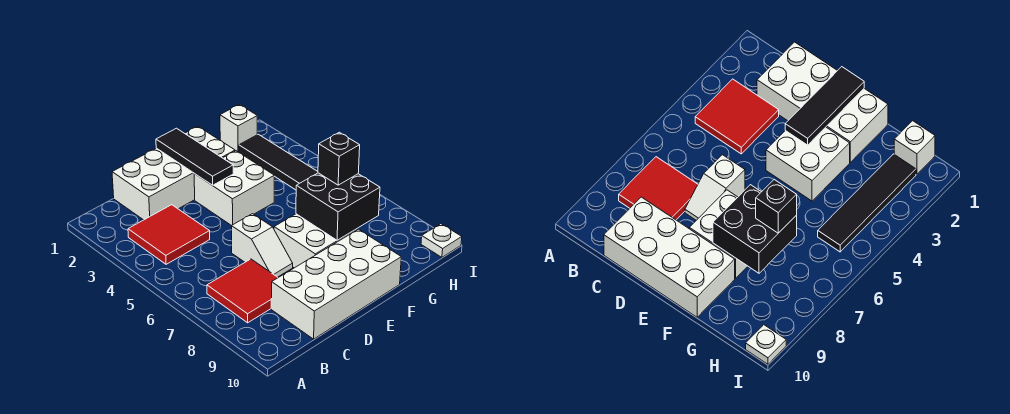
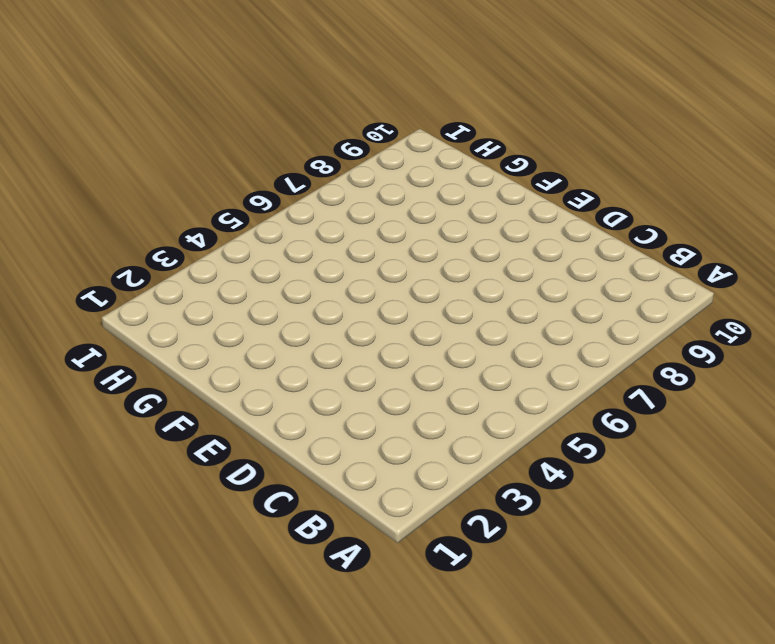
none -> red tile B3:C4 level 1
none -> red tile B7:C8 level 1
none -> white brick C1:F2 level 1

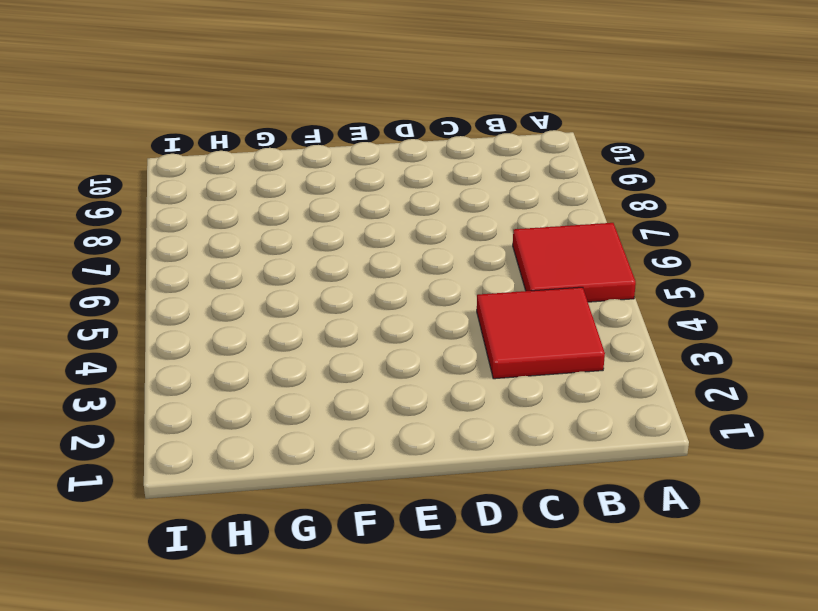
red tile A5:B6 level 1 -> red tile B7:C8 level 1
none -> white brick C1:F2 level 1
none -> white brick C9:F10 level 1
none -> white slope D6:D7 level 1 top 6

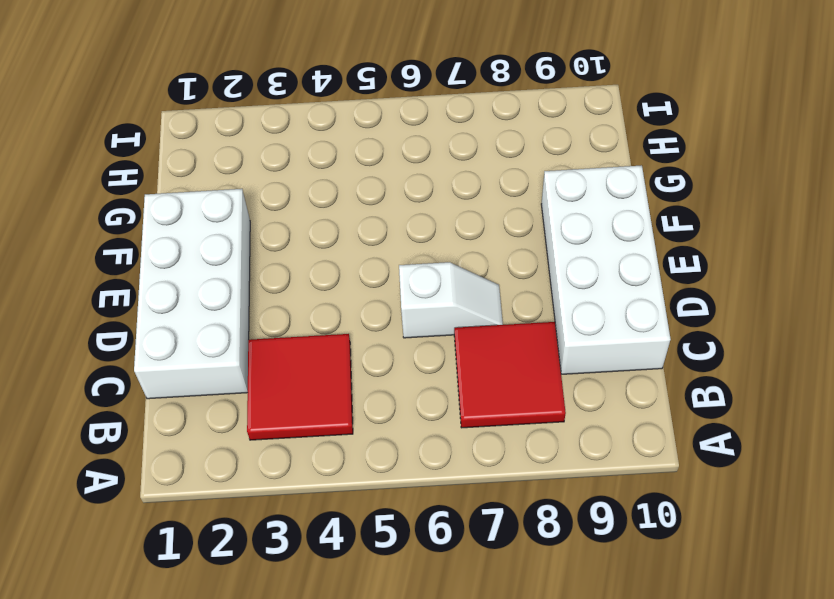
none -> white brick E3:F4 level 1
none -> white brick E7:F8 level 1
none -> white brick H1 level 1

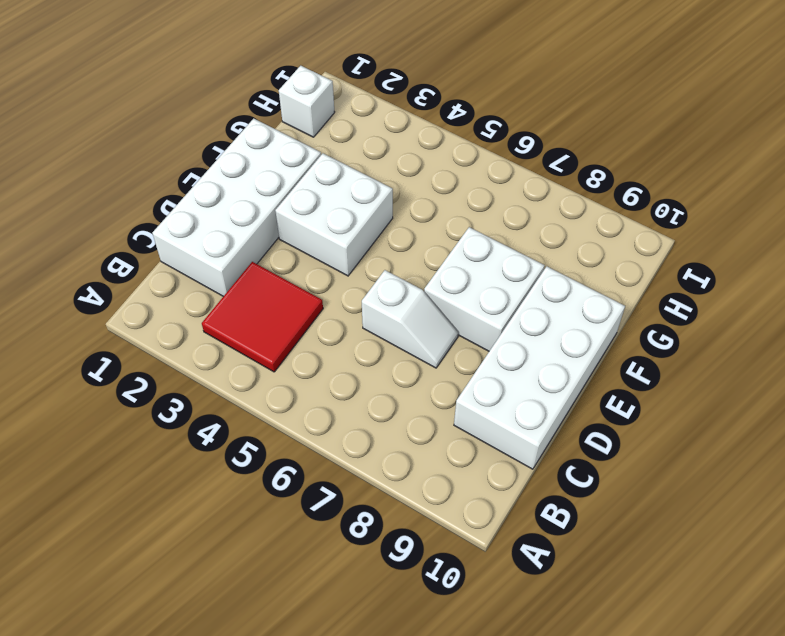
none -> red tile B7:C8 level 1
none -> black tile H2:H5 level 1
none -> white plate I10 level 1

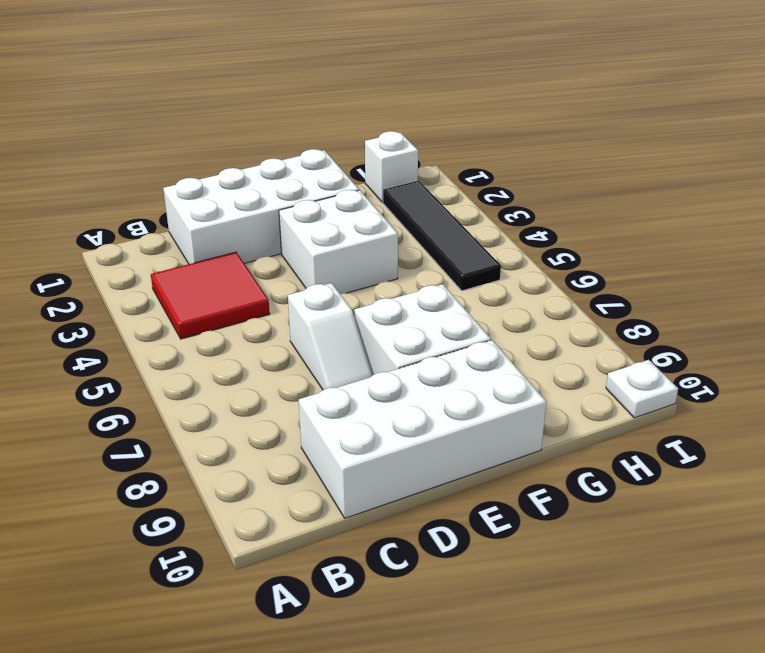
none -> red tile B7:C8 level 1
none -> black tile E1:E3 level 2
none -> black brick F7:G8 level 2

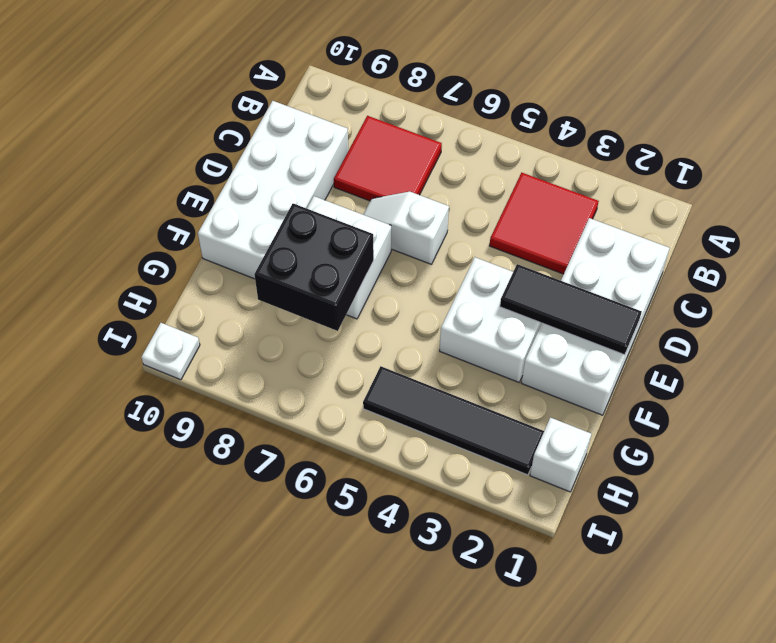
none -> black brick G7 level 3

